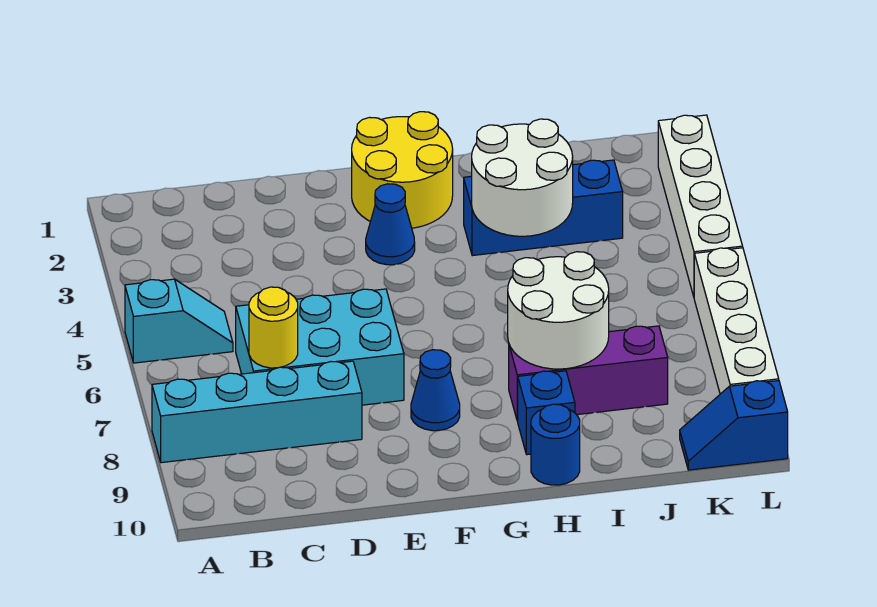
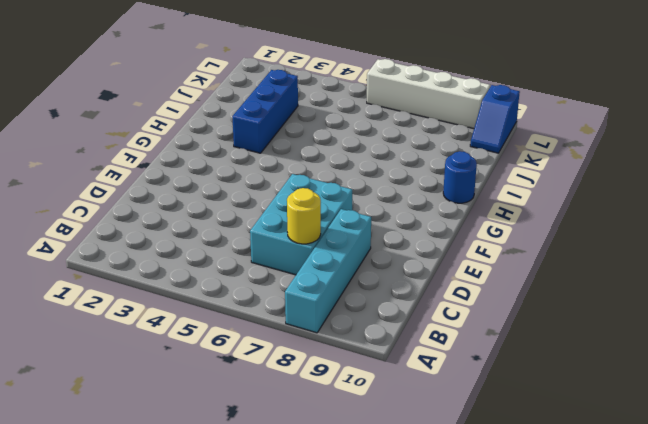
none -> cyan slope A5:B5 level 1 top A
none -> yellow round brick F1:G2 level 1
none -> blue cone F3 level 1

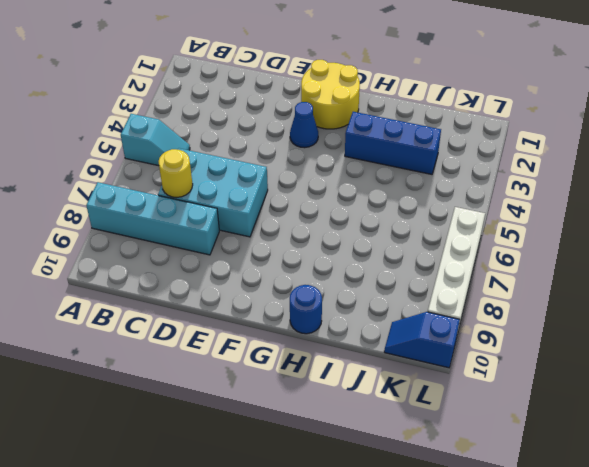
none -> blue cone F8 level 1
none -> purple brick H8:J8 level 1
none -> blue brick H9 level 1

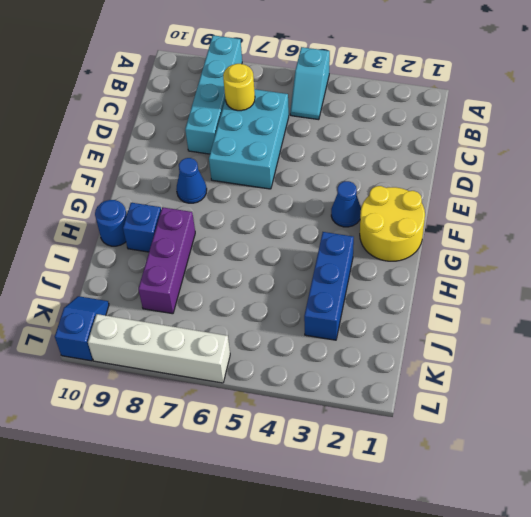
none -> white brick L2:L5 level 1
none -> white round brick H3:I4 level 2
none -> white round brick H7:I8 level 2

